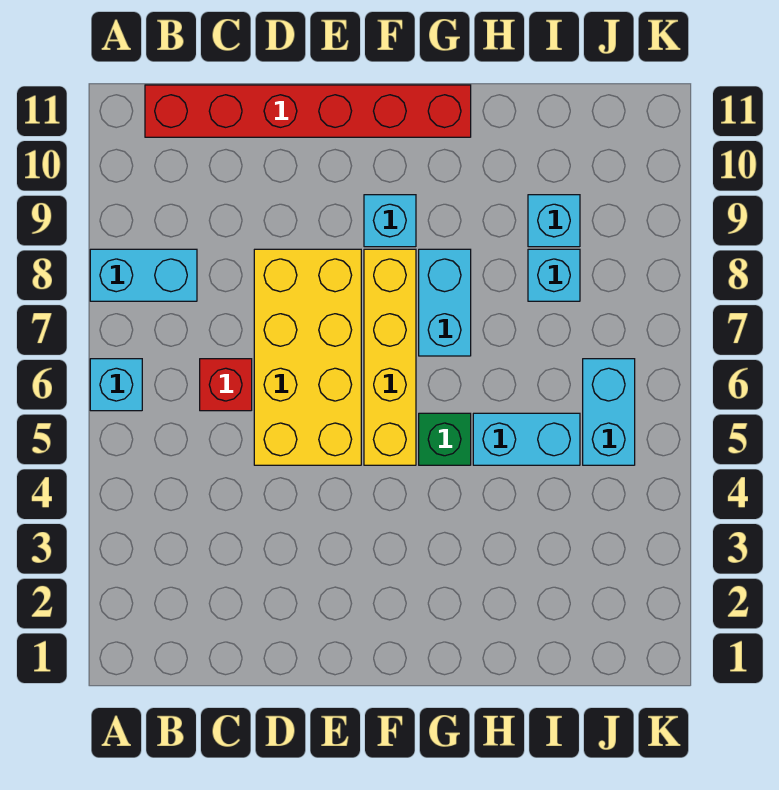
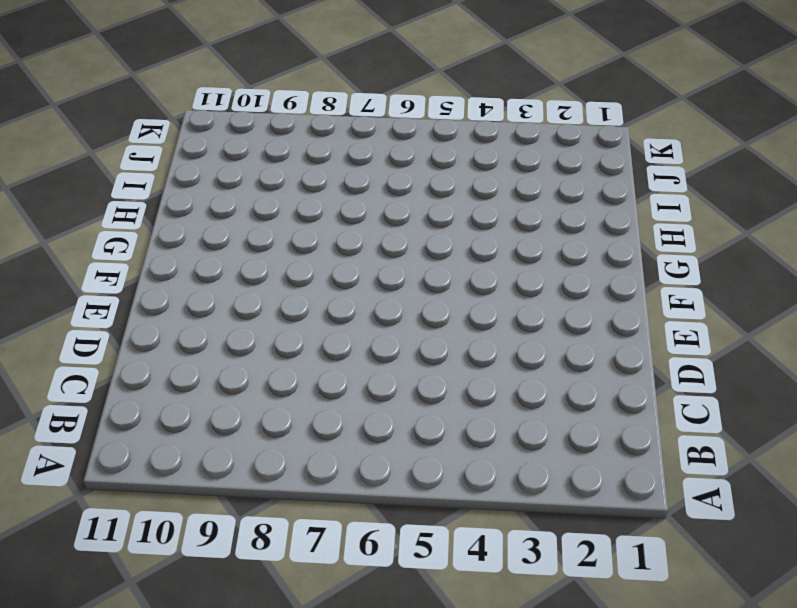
none -> cyan brick A6 level 1
none -> cyan brick A8:B8 level 1
none -> red brick B11:G11 level 1

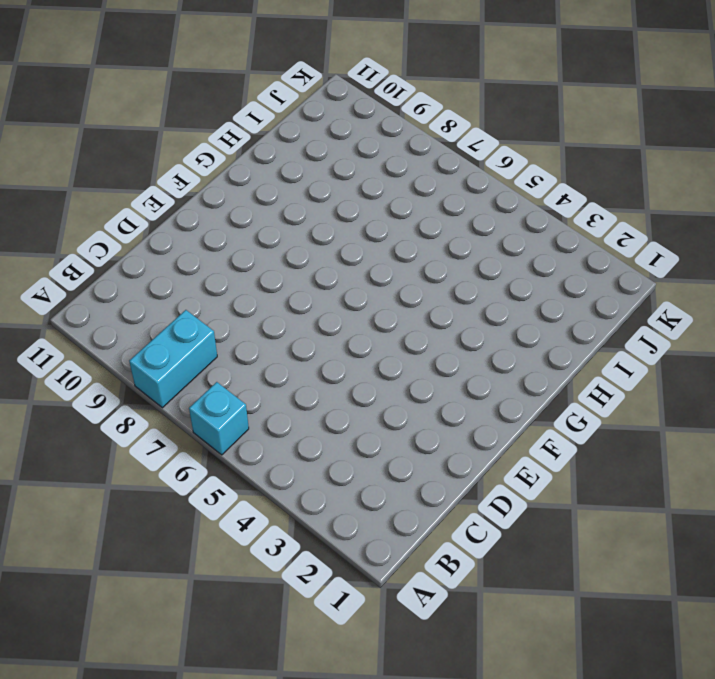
none -> red brick B11:G11 level 1
none -> red brick C6 level 1
none -> yellow brick D5:E8 level 1

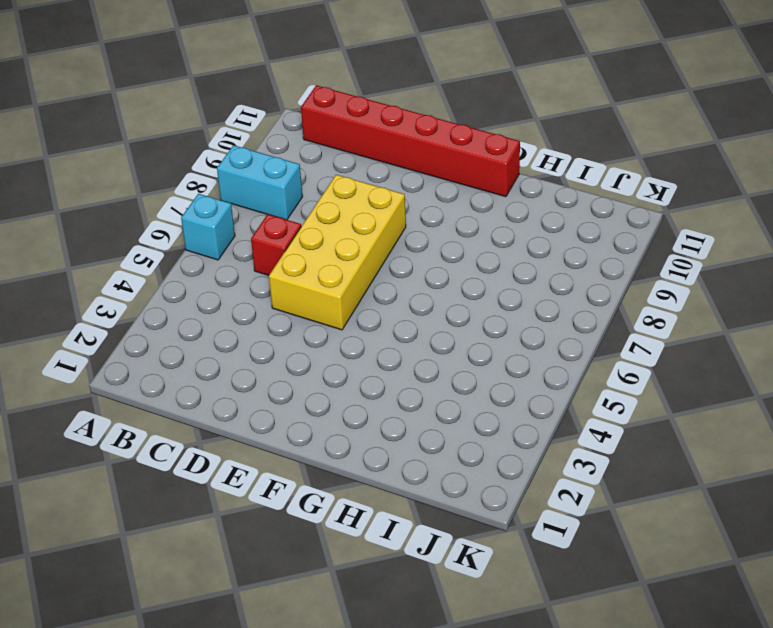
none -> yellow brick F5:F8 level 1
none -> cyan brick F9 level 1
none -> green brick G5 level 1

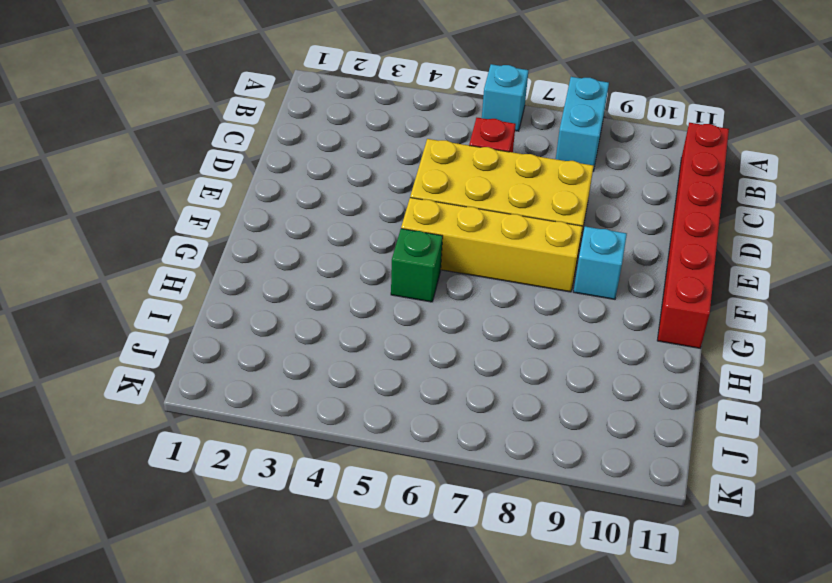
none -> cyan brick G7:G8 level 1
none -> cyan brick H5:I5 level 1
none -> cyan brick I8 level 1

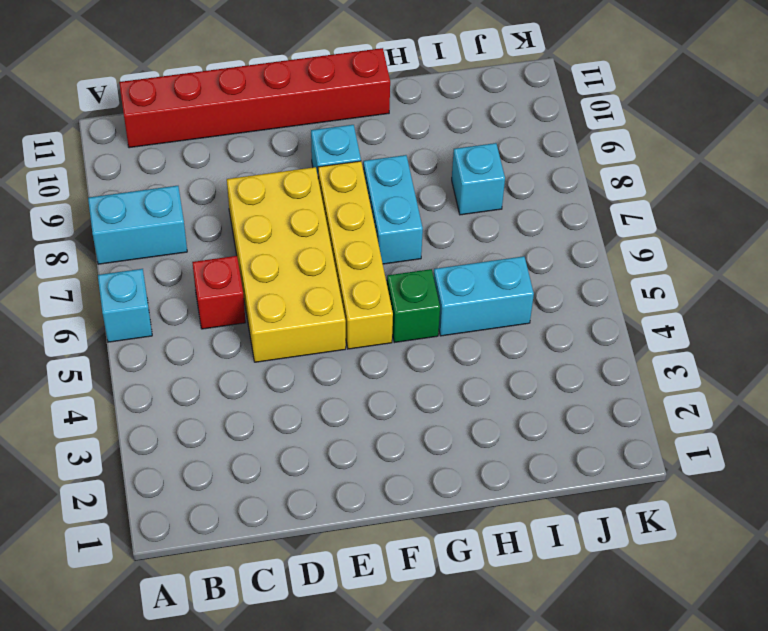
none -> cyan brick I9 level 1
none -> cyan brick J5:J6 level 1

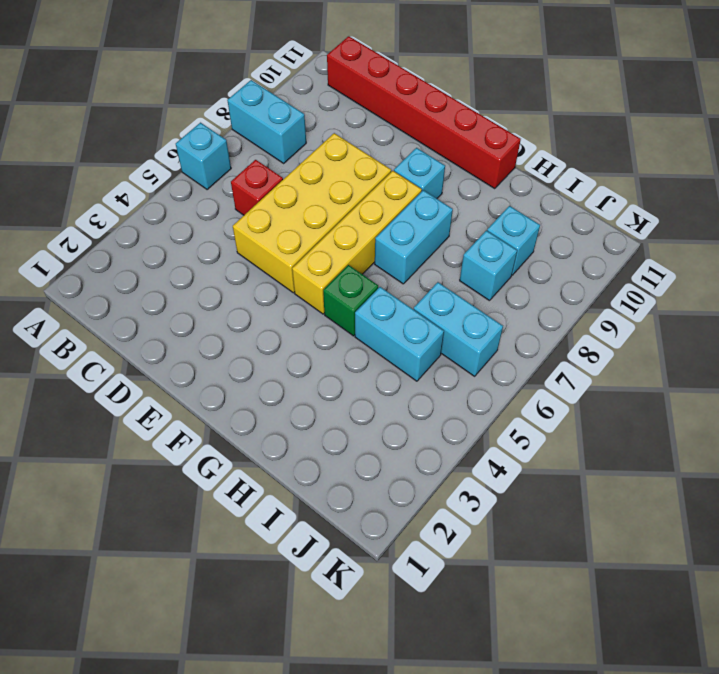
cyan brick I6:J6 level 1 -> cyan brick J5:J6 level 1

